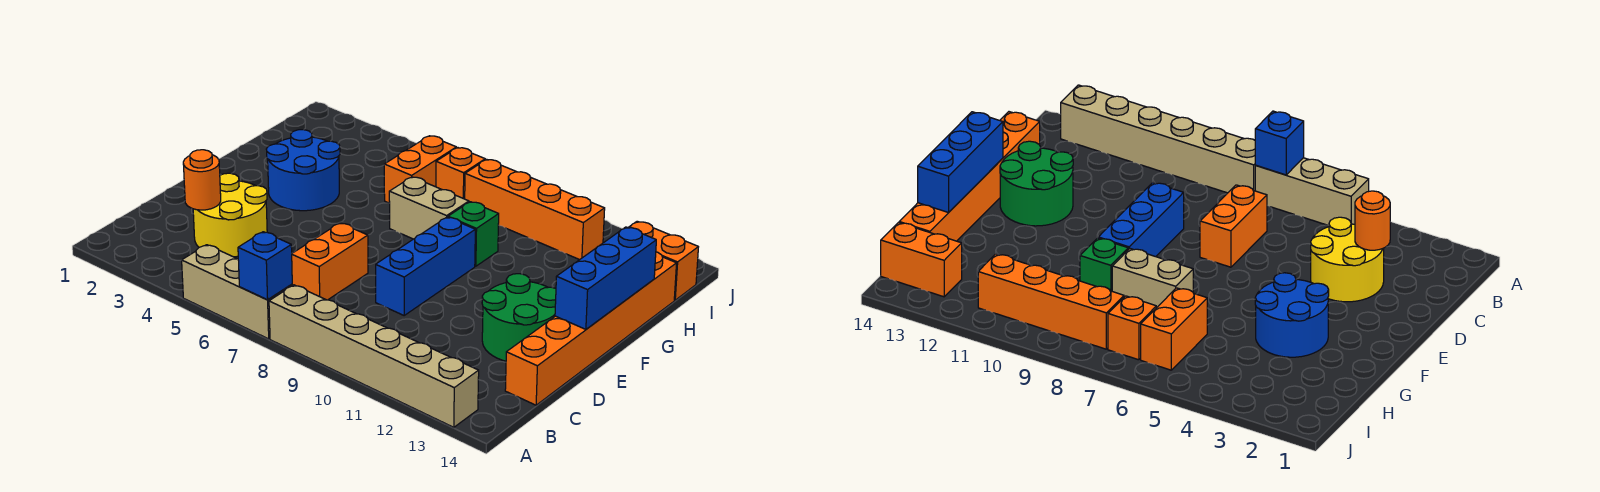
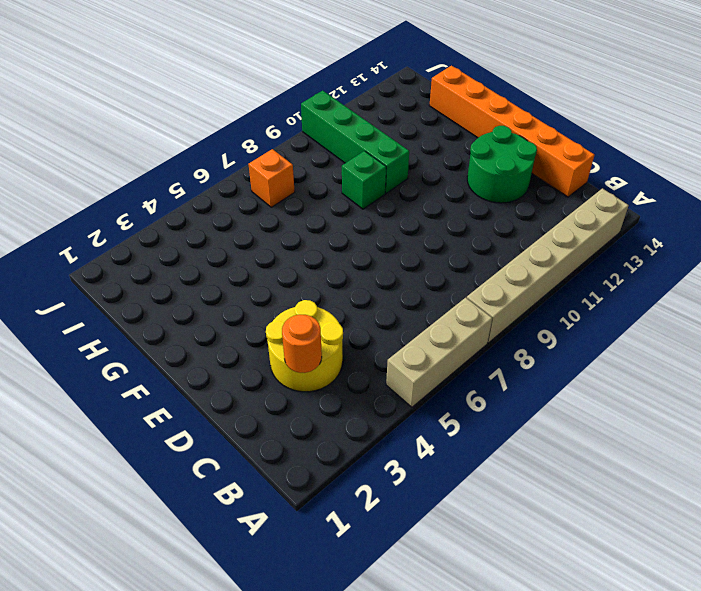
green brick G10:J10 level 1 -> orange brick I8:I11 level 1
none -> orange brick C7:D7 level 1
none -> blue brick D9:F9 level 1
none -> blue round brick F3:G4 level 1

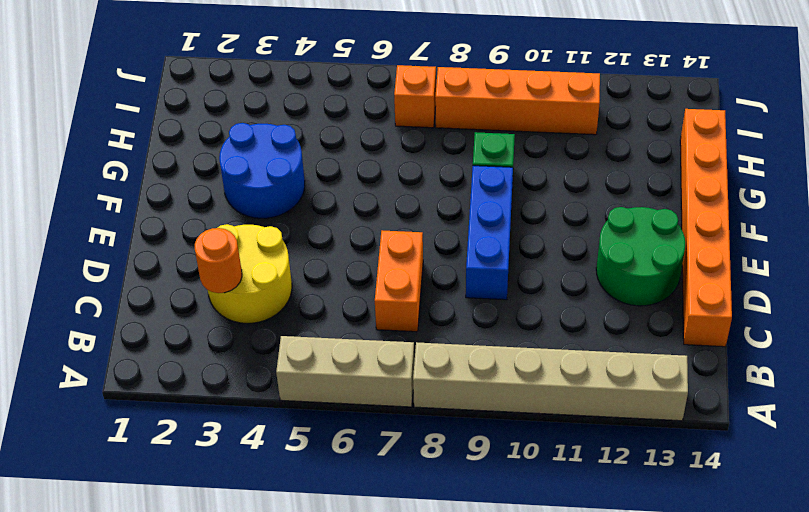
none -> tan brick G7:G8 level 1
none -> orange brick H6:I6 level 1
none -> orange brick I13:I14 level 1

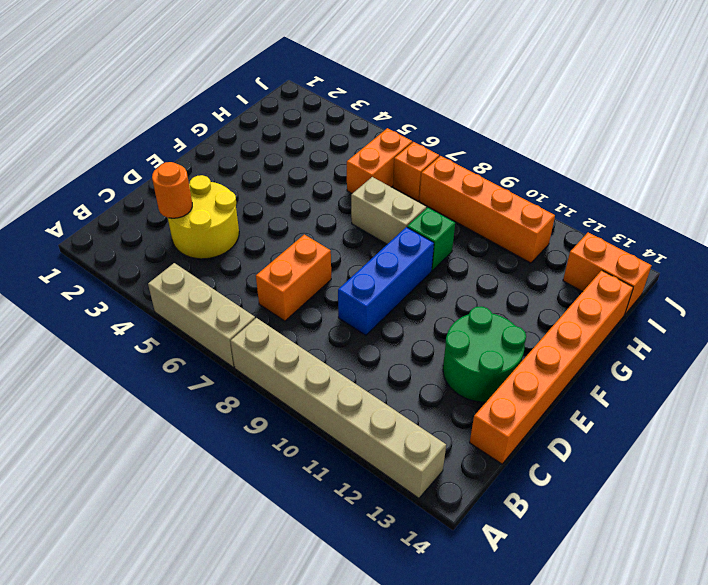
none -> blue round brick F3:G4 level 1
none -> blue brick A7 level 2
none -> blue brick E14:G14 level 2

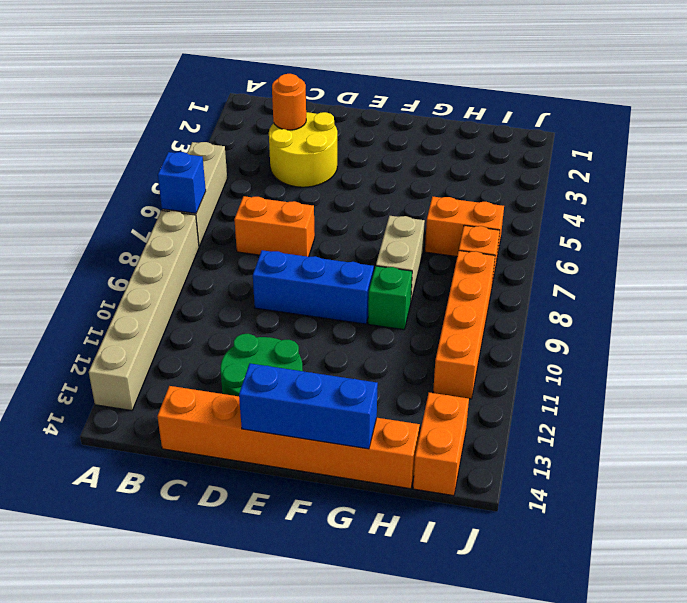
none -> blue round brick F3:G4 level 1

